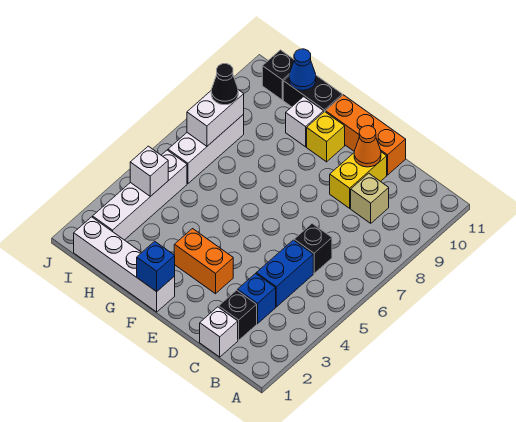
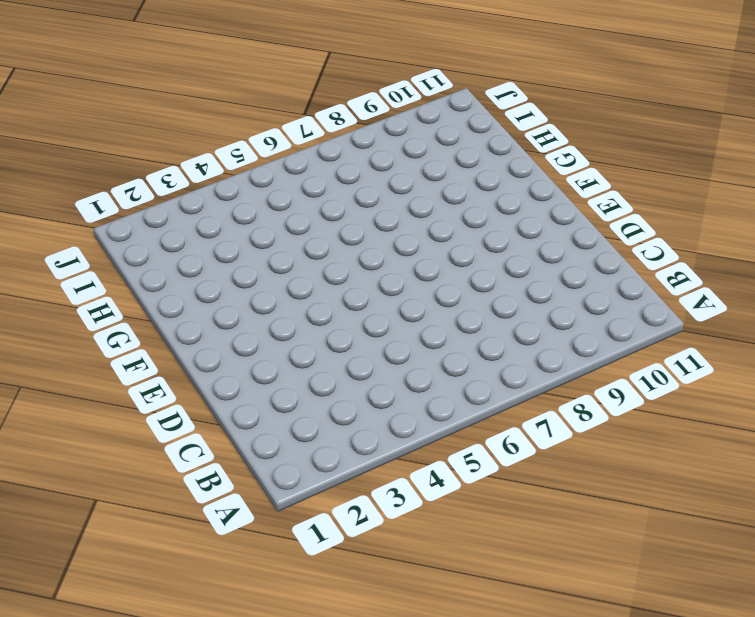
none -> white brick C1 level 1
none -> black brick C2 level 1
none -> blue brick C3 level 1

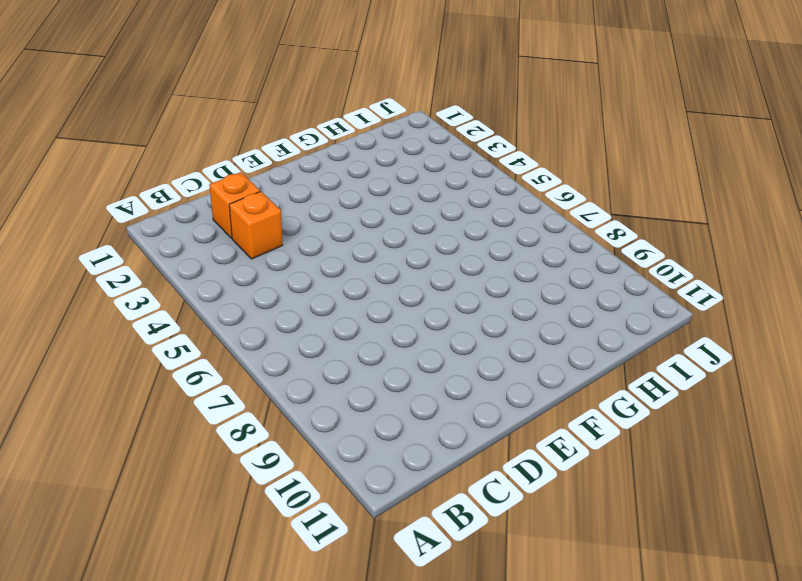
orange brick C2 level 1 -> black brick C2 level 1
orange brick C3 level 1 -> blue brick C3 level 1
none -> white brick C1 level 1
none -> blue brick C4:C5 level 1
none -> black brick C6 level 1

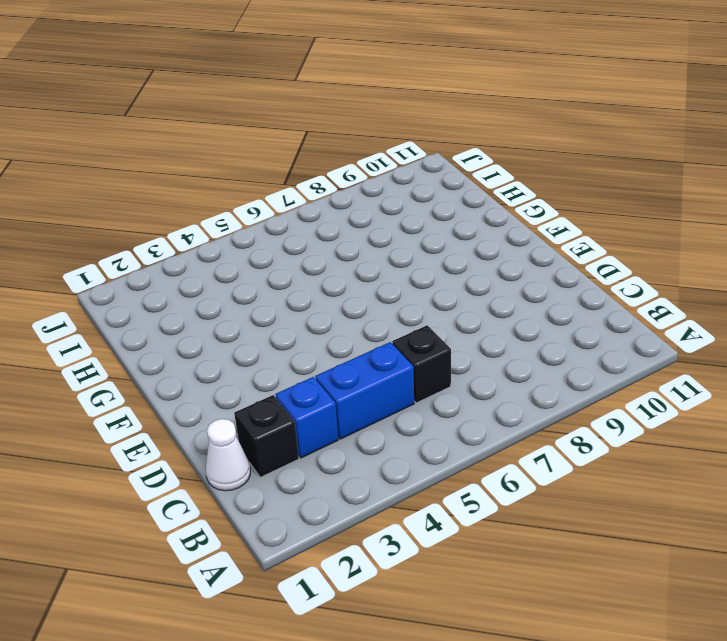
white cone C1 level 1 -> white brick C1 level 1
none -> tan brick C9 level 1
none -> yellow brick D9:D10 level 1
none -> orange brick D11:F11 level 1

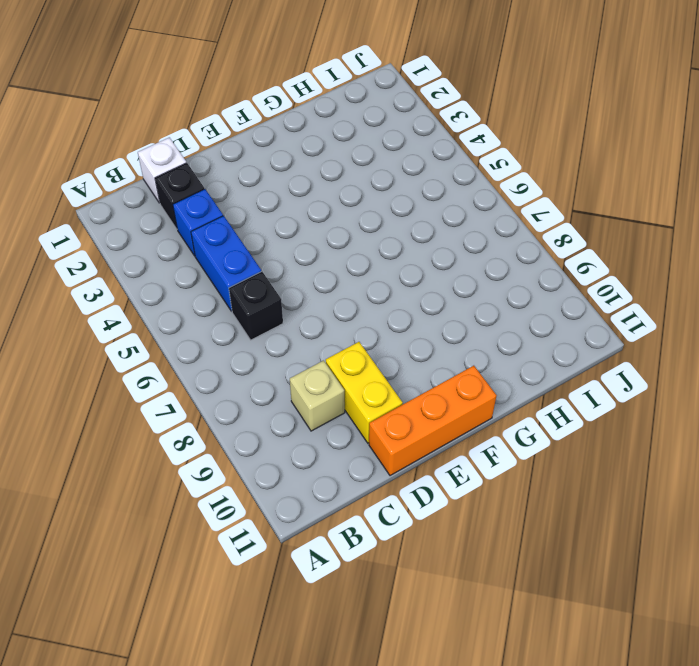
none -> orange brick E3:F3 level 1
none -> white brick F1:I1 level 1
none -> yellow brick F10 level 1

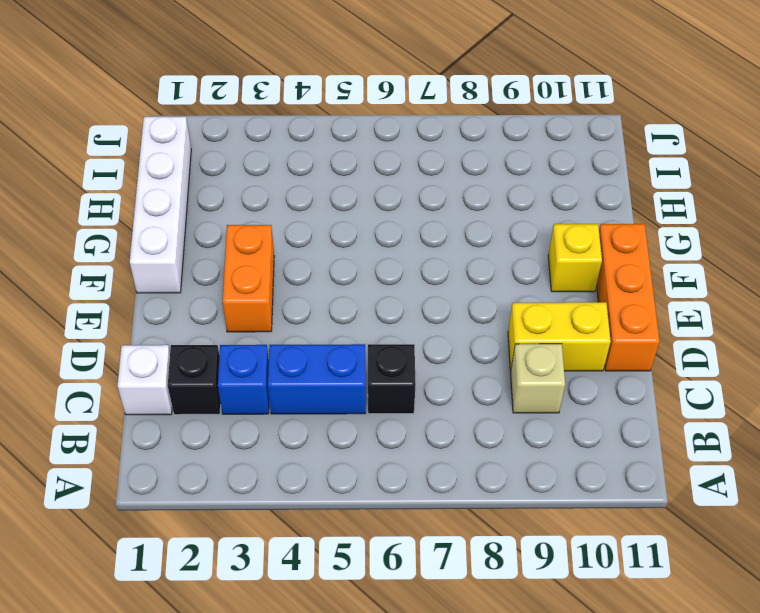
none -> white brick G10 level 1
none -> black brick G11:H11 level 1
none -> white brick I2:I5 level 1

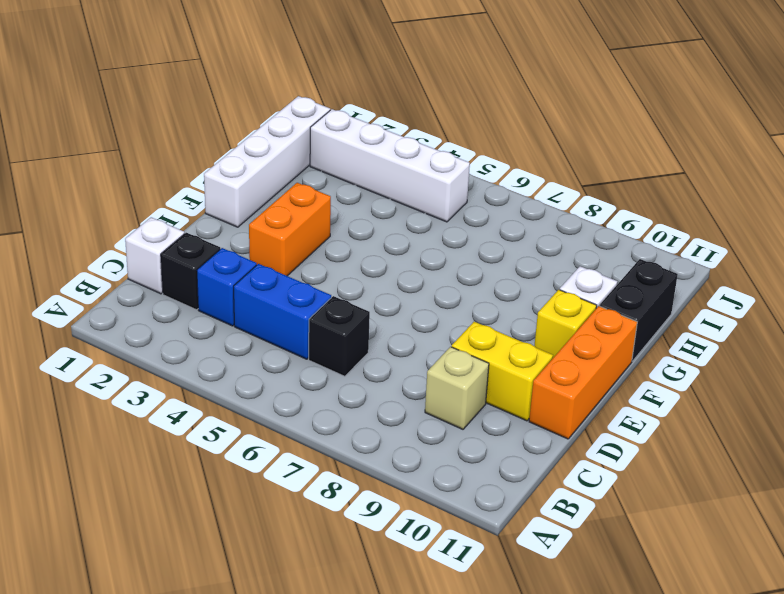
none -> white brick I6:I8 level 1
none -> black brick I11 level 1
none -> orange cone D10 level 2

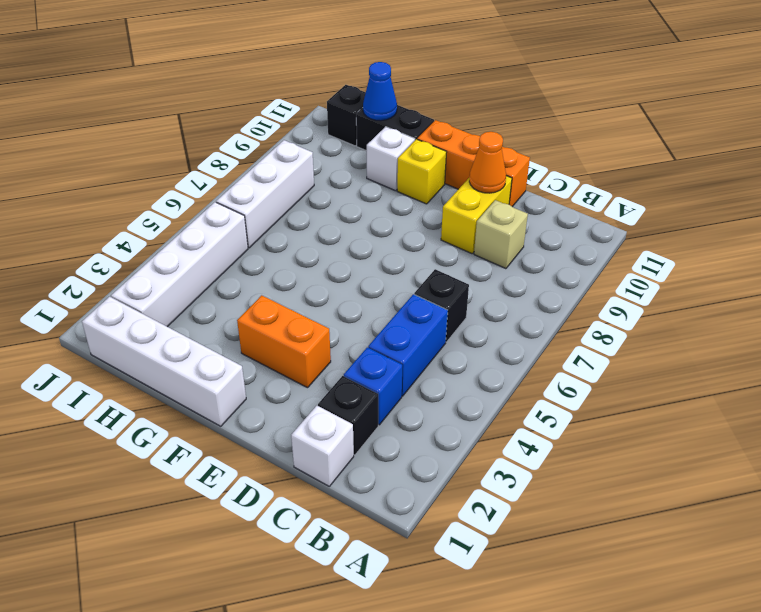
none -> blue brick F1 level 2
none -> white brick I4 level 2
none -> white brick I7:I8 level 2

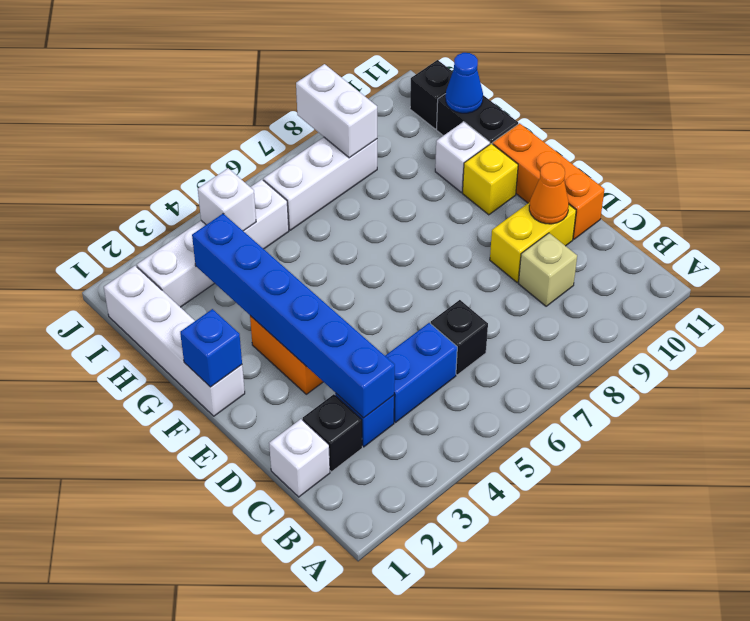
blue brick C3:H3 level 2 -> none
white brick I8:J8 level 2 -> white brick I7:I8 level 2
none -> black cone I8 level 3

